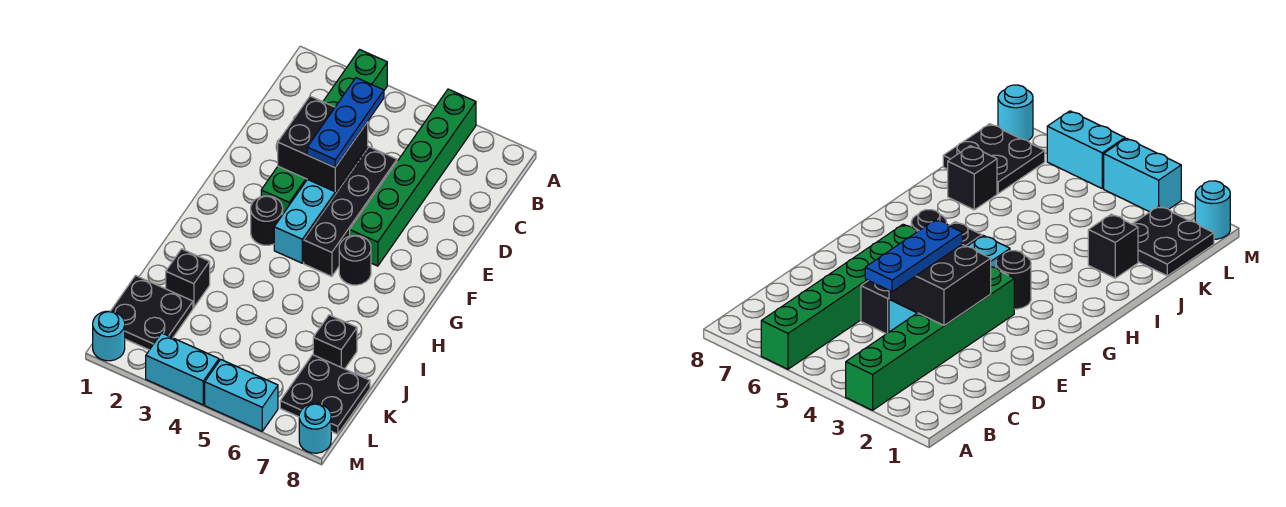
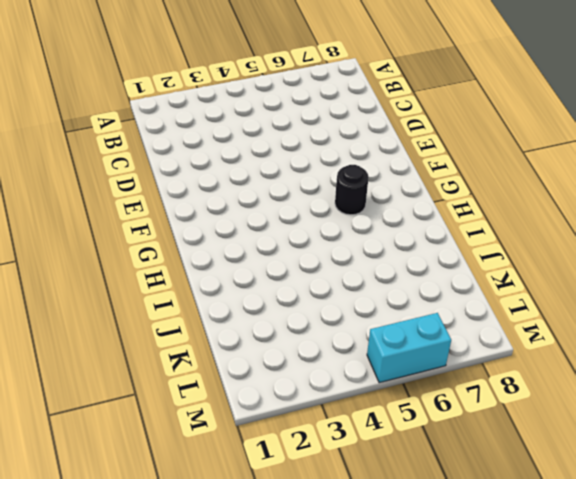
none -> green brick A3:F3 level 1
none -> green brick A6:F6 level 1
none -> cyan brick D4:G4 level 1

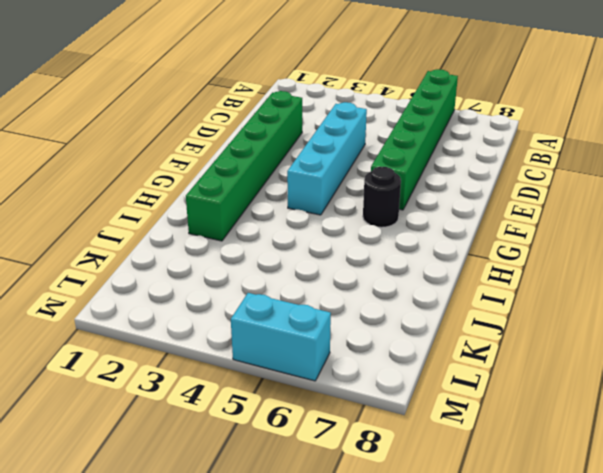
green brick D2:I2 level 1 -> green brick A3:F3 level 1
none -> black brick D5:G5 level 1
none -> black round brick G3 level 1
none -> black brick J2 level 1

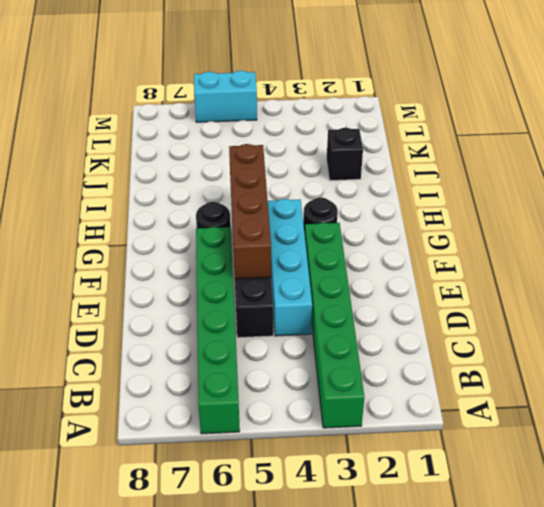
brown brick E5:H5 level 2 -> none
none -> black brick J7 level 1
none -> black plate K1:L2 level 1
none -> black plate K7:L8 level 1

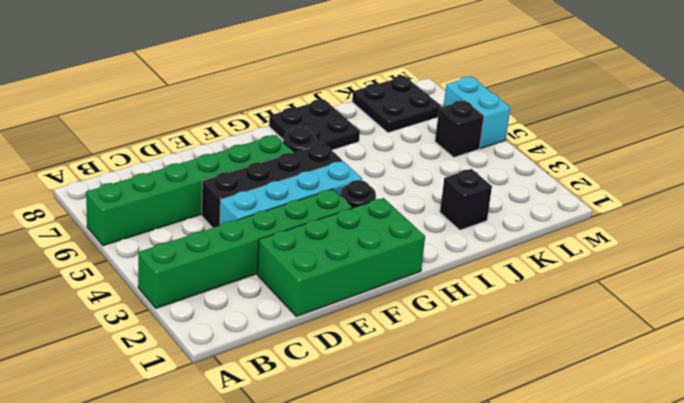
green brick D1:G2 level 1 -> none
black plate H7:I8 level 1 -> black plate K1:L2 level 1
black brick L5 level 1 -> black brick J7 level 1
none -> cyan round brick M1 level 1
none -> cyan brick M3:M4 level 1
none -> cyan round brick M8 level 1

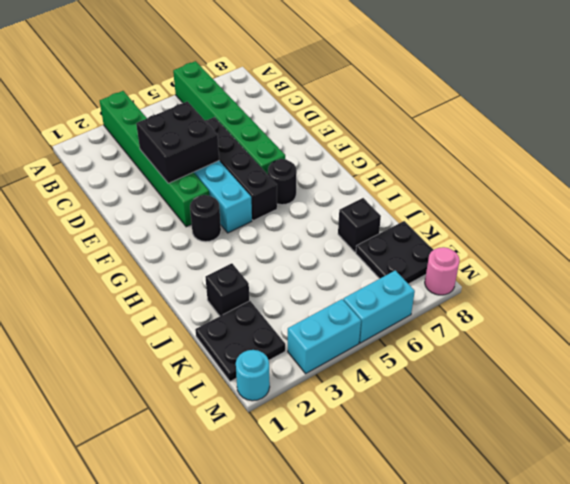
pink round brick M8 level 1 -> cyan round brick M8 level 1
none -> blue plate C4:E4 level 3

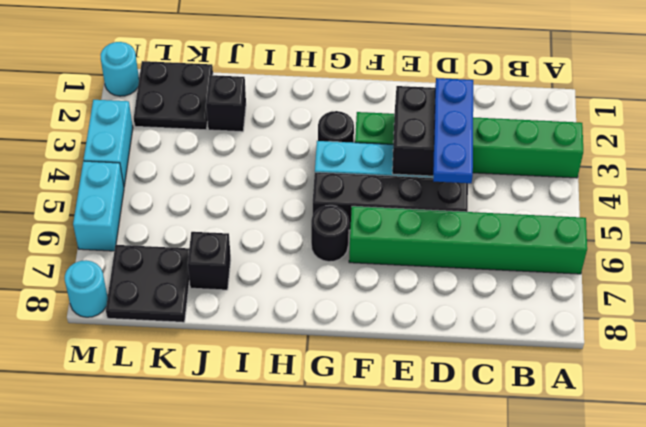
blue plate D3:D5 level 3 -> blue plate C4:E4 level 3

